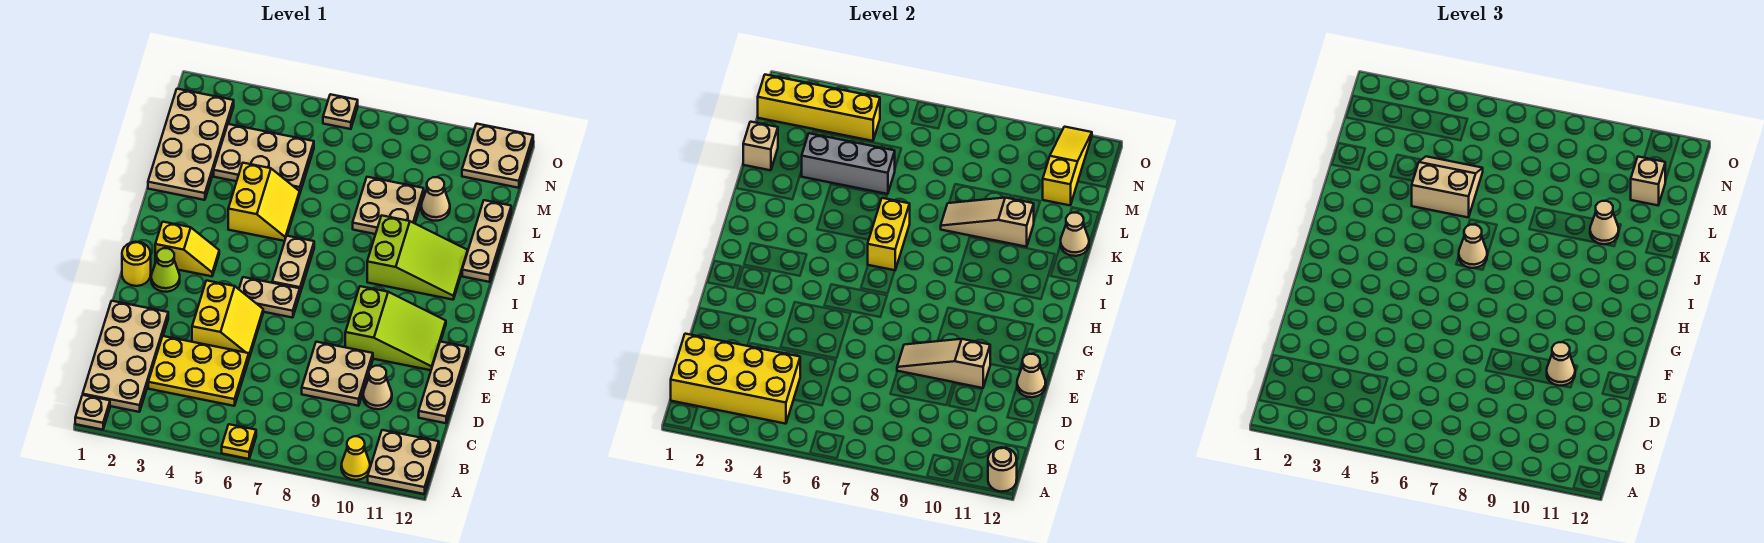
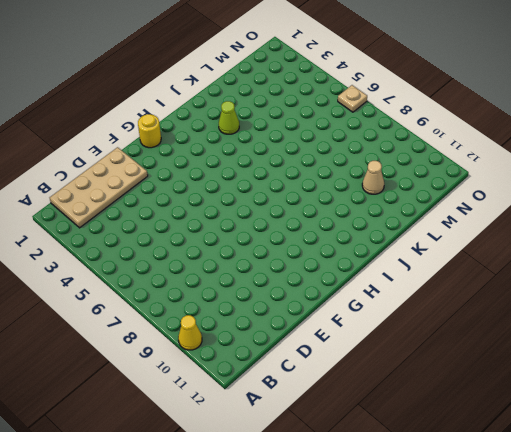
lime cone J3 level 1 -> lime cone G2 level 1
none -> tan plate A1 level 1
none -> yellow plate A6 level 1
none -> tan plate A11:B12 level 1
none -> yellow plate C3:D5 level 1

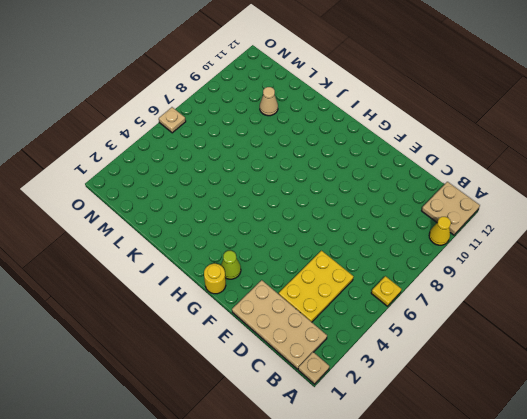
none -> tan plate D8:E9 level 1
none -> tan cone D10 level 1
none -> tan plate D12:F12 level 1
none -> yellow slope E4:F5 level 1 top 4

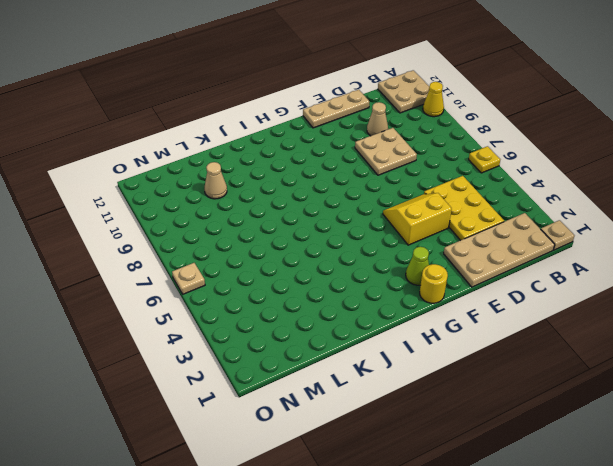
none -> lime slope F9:G11 level 1 top 9
none -> tan plate G5:G6 level 1
none -> yellow slope H2:H3 level 1 top 2
none -> tan plate H6:I6 level 1

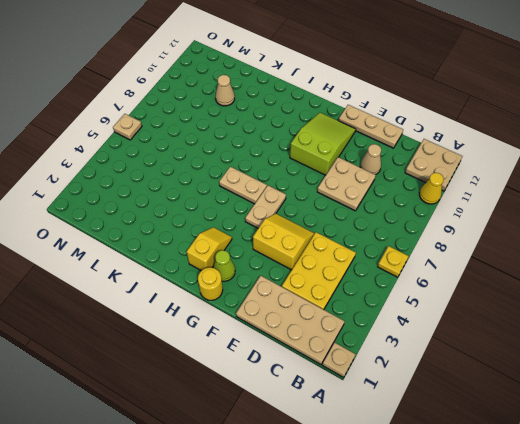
none -> lime slope I9:J11 level 1 top 9
none -> yellow slope J4:K5 level 1 top 4
none -> tan plate J12:L12 level 1
none -> tan plate K1:N2 level 1

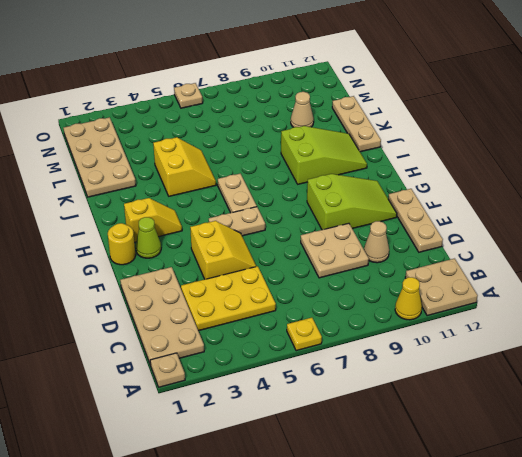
none -> tan plate K8:L9 level 1
none -> tan plate L3:M5 level 1
none -> tan plate N11:O12 level 1
none -> tan round brick A12 level 2

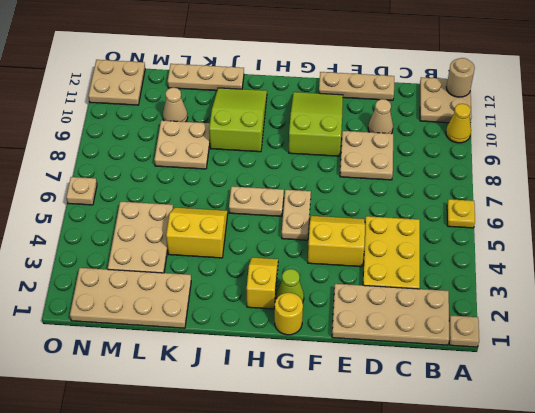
none -> yellow brick B1:C4 level 2
none -> tan slope E8:E10 level 2 top 10
none -> tan cone E12 level 2
none -> yellow brick I6:J6 level 2

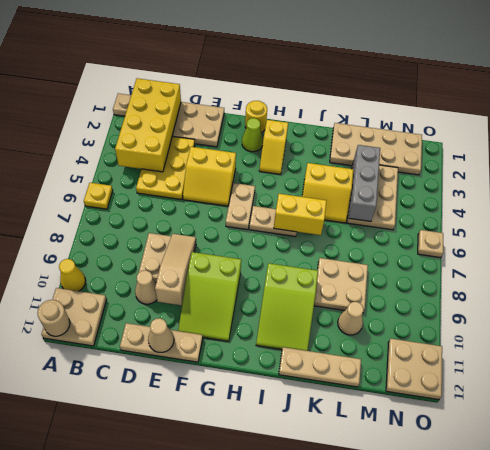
none -> tan slope K8:K10 level 2 top 10
none -> tan cone K12 level 2
none -> tan brick L1 level 2
none -> yellow slope M11:O11 level 2 top M

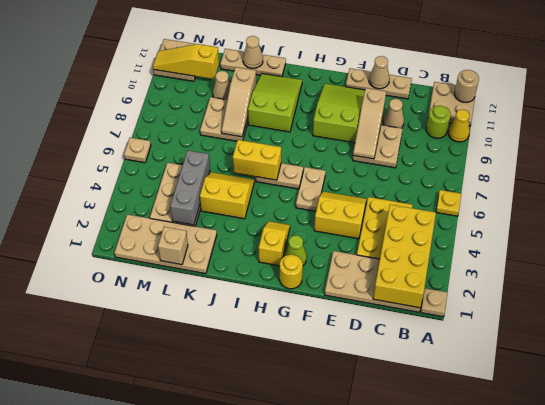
lime round brick B10 level 1 -> none
none -> yellow brick N1:N4 level 2
none -> tan cone E10 level 3
none -> tan cone I6 level 3
none -> tan slope K4:L5 level 3 top K

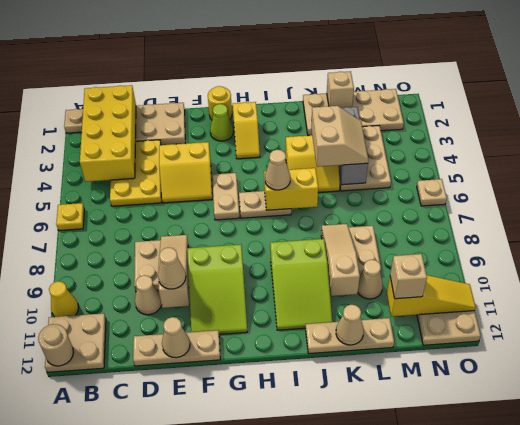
none -> yellow brick N1:N4 level 2
none -> tan cone K10 level 3

